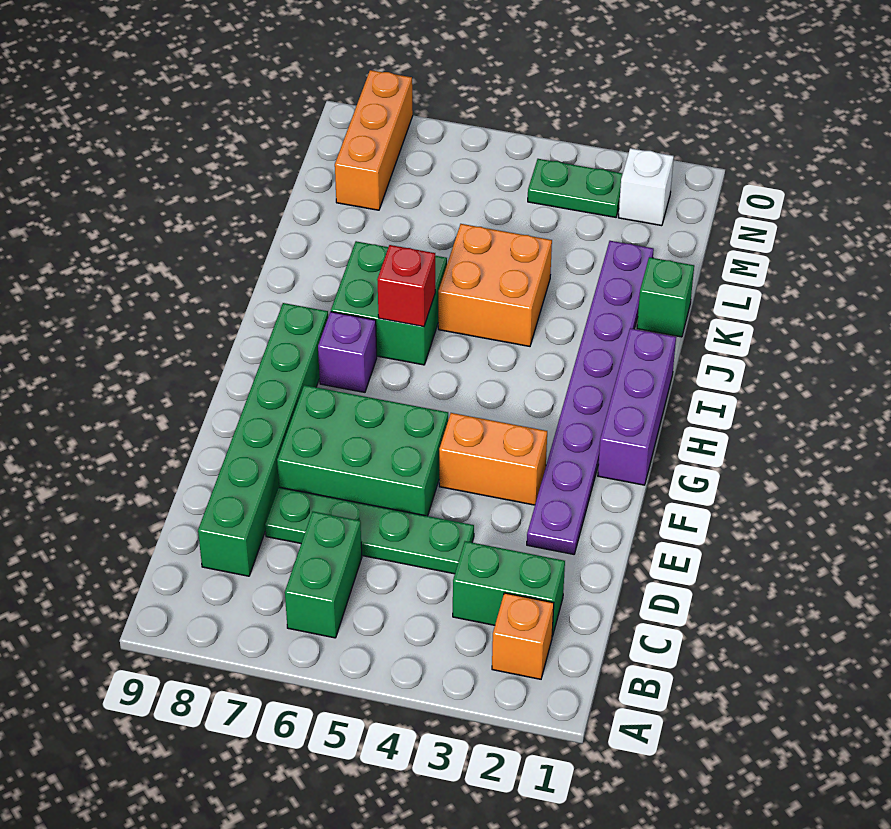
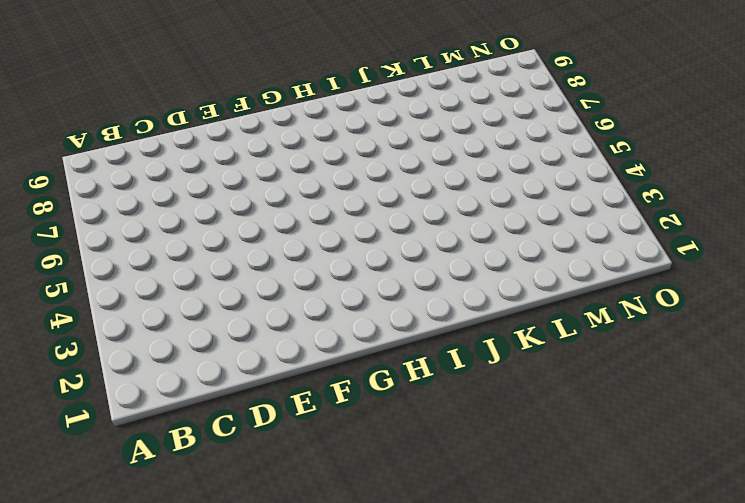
none -> orange brick B2 level 1
none -> green brick B6:C6 level 1
none -> green brick C2:C3 level 1

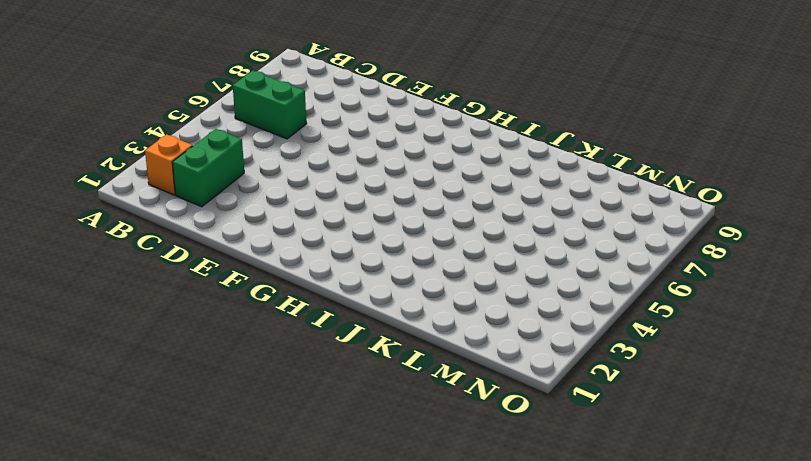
none -> green brick C8:H8 level 1
none -> green plate D4:D7 level 1
none -> purple plate E2:L2 level 1

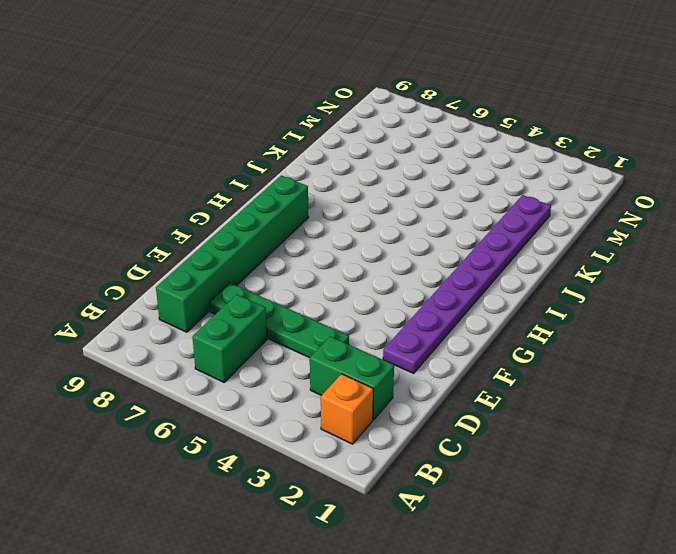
none -> green brick E5:F7 level 1
none -> orange brick F3:F4 level 1
none -> purple brick G1:I1 level 1

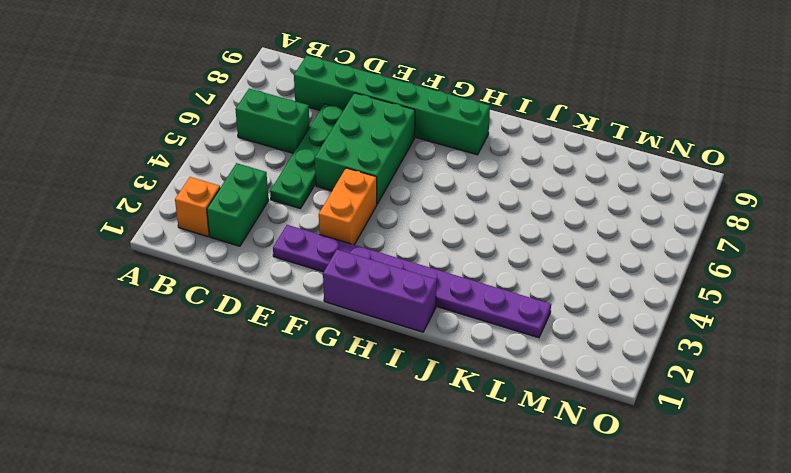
none -> purple brick H7 level 1
none -> green brick I6:J7 level 1
none -> orange brick J4:K5 level 1

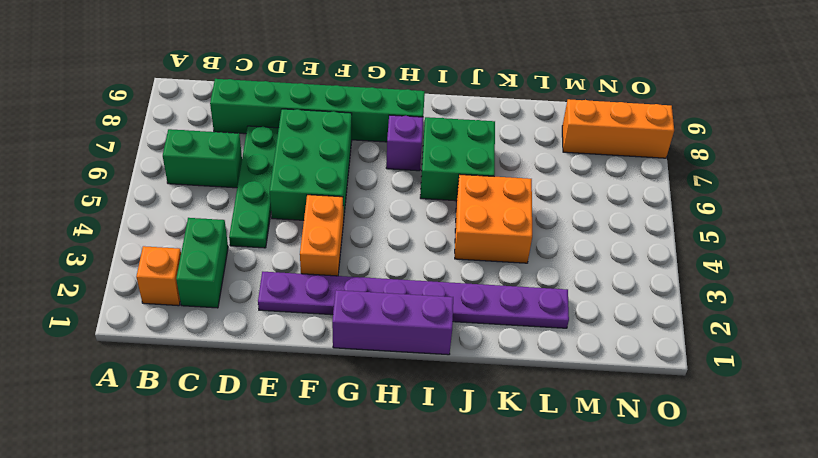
none -> green brick K1 level 1
none -> white brick N2 level 1
none -> green plate N3:N4 level 1

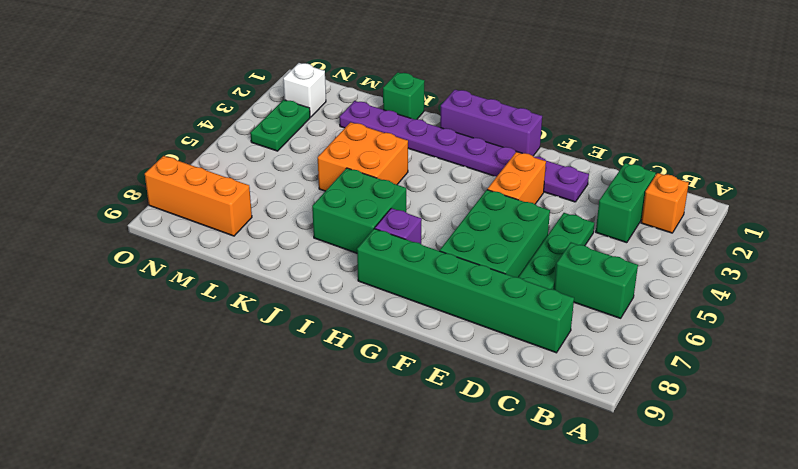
none -> red brick I6 level 2

